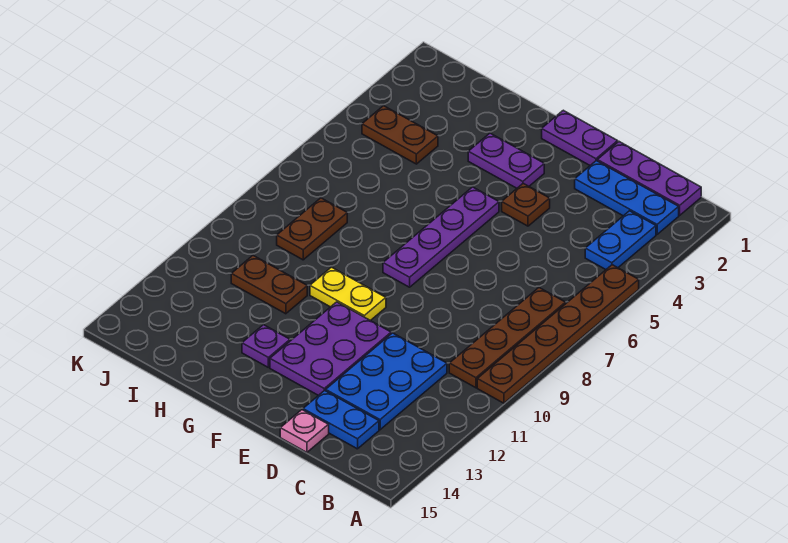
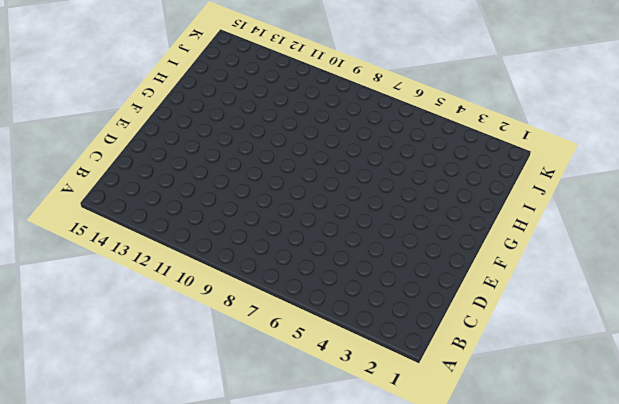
none -> brown plate A5:A10 level 1
none -> purple plate B1:D1 level 1
none -> blue plate B2:D2 level 1

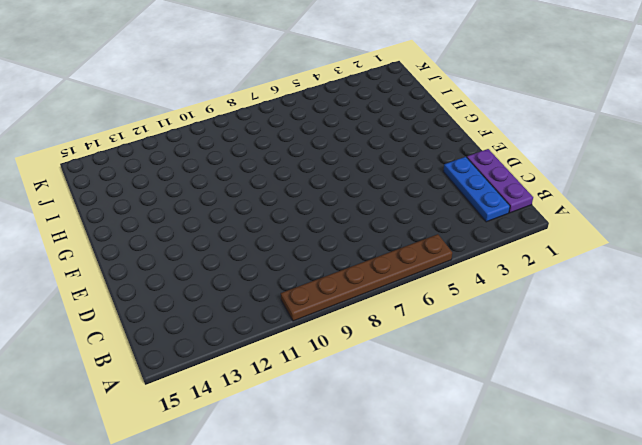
none -> blue plate B3:B4 level 1
none -> brown plate B7:B10 level 1
none -> blue plate C11:D13 level 1

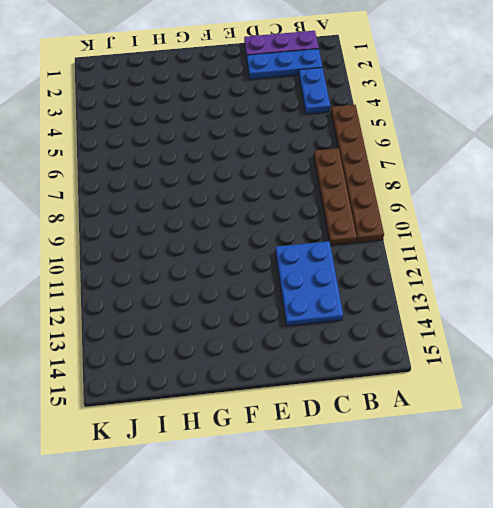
none -> blue plate C14:D14 level 1
none -> pink plate D15 level 1
none -> purple plate E1:F1 level 1

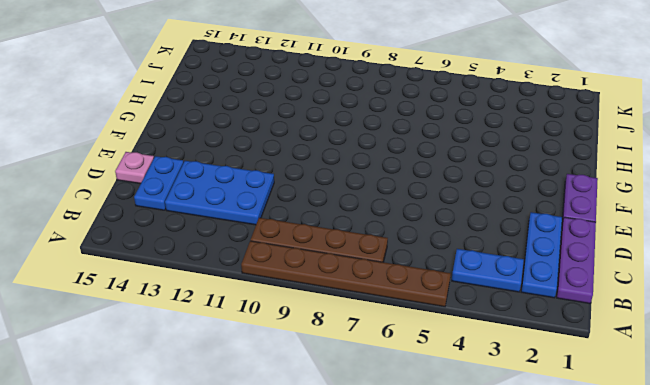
none -> brown plate E4 level 1
none -> purple plate E11:F13 level 1
none -> purple plate F3:G3 level 1

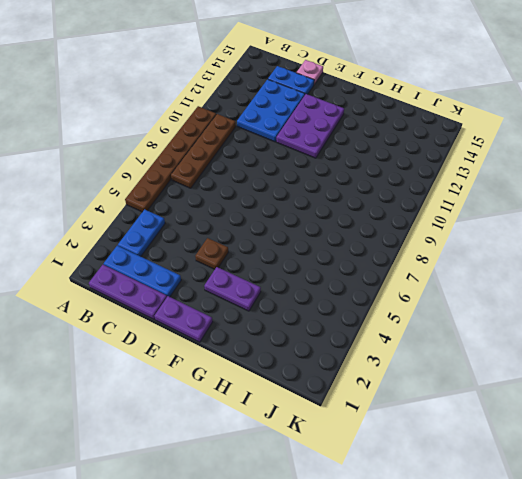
none -> purple plate F5:F8 level 1
none -> yellow plate F10:G10 level 1
none -> purple plate G13 level 1

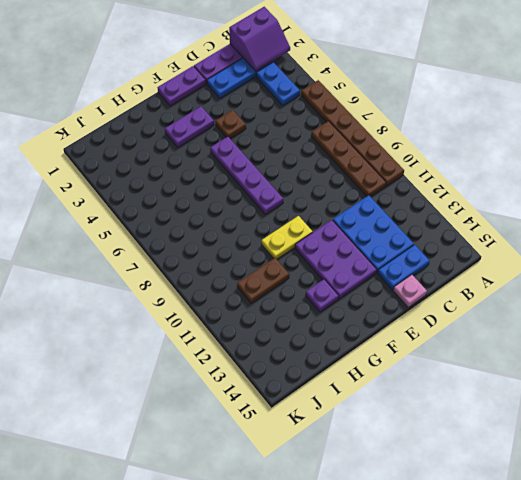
purple slope A1:B2 level 2 top 1 -> none
none -> brown plate I4:J4 level 1
none -> brown plate I8:I9 level 1

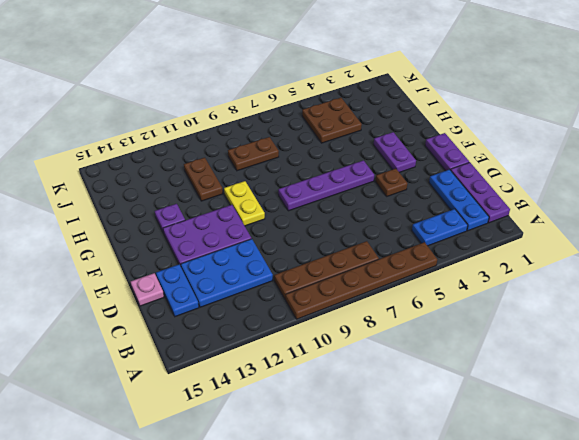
brown plate I4:J5 level 1 -> brown plate I4:J4 level 1

